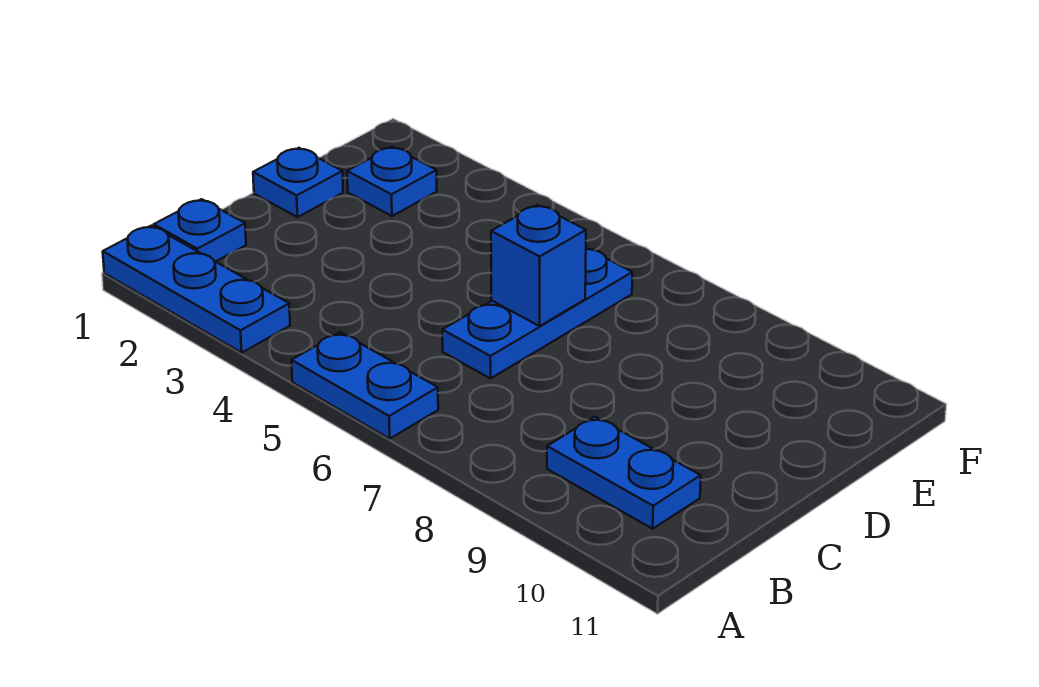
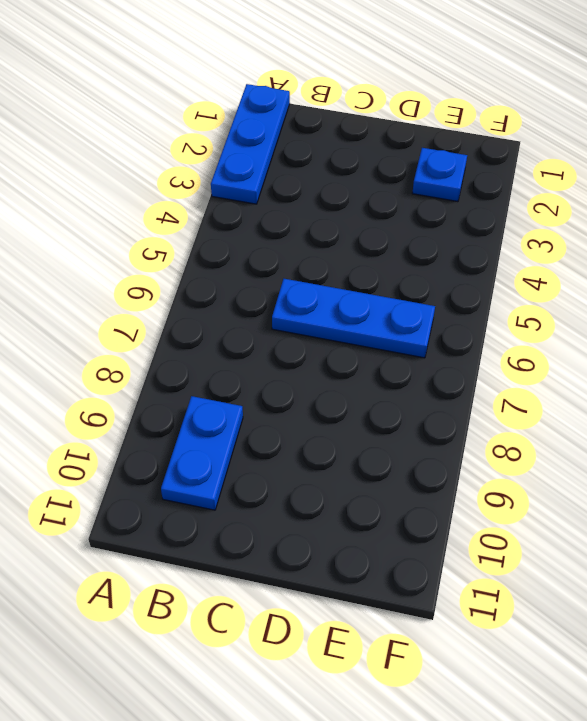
none -> blue plate A5:A6 level 1
none -> blue plate B1 level 1

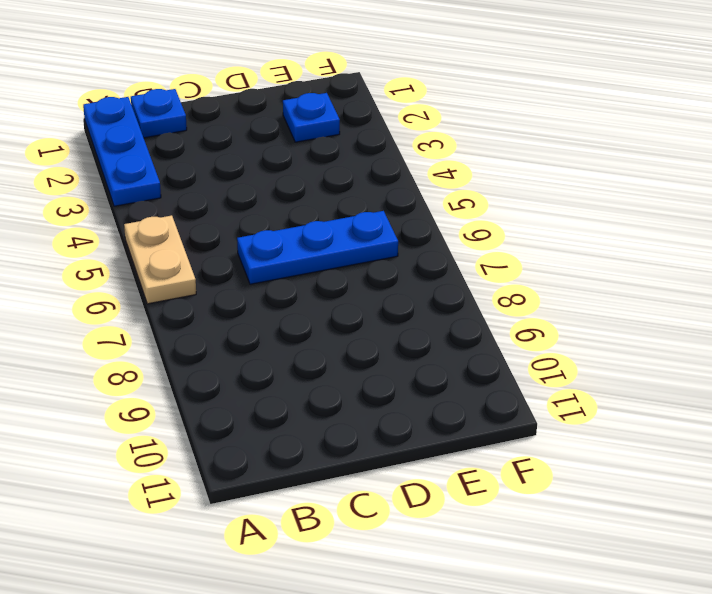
tan plate A5:A6 level 1 -> blue plate A5:A6 level 1
none -> blue plate B9:B10 level 1
none -> blue plate D1 level 1

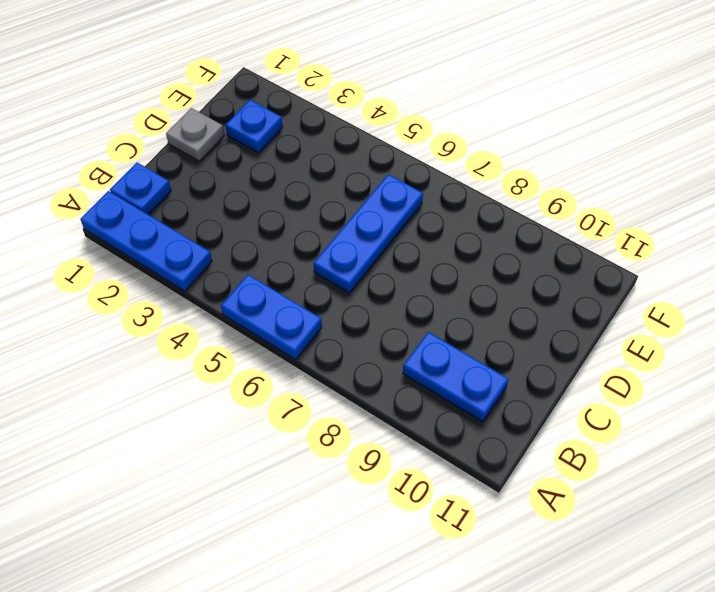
grey plate D1 level 1 -> blue plate D1 level 1
none -> blue brick D6 level 2

